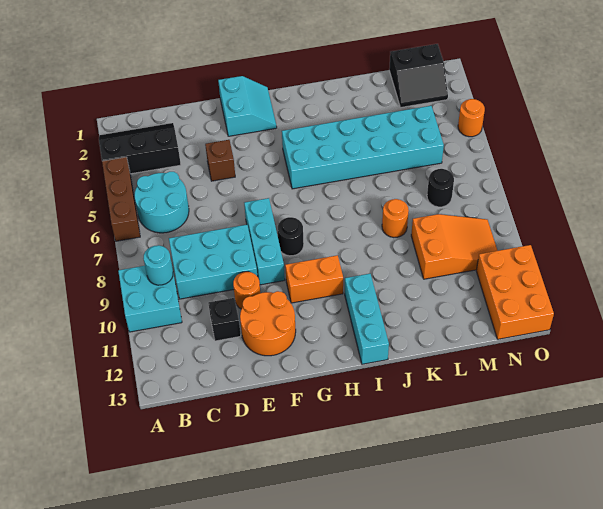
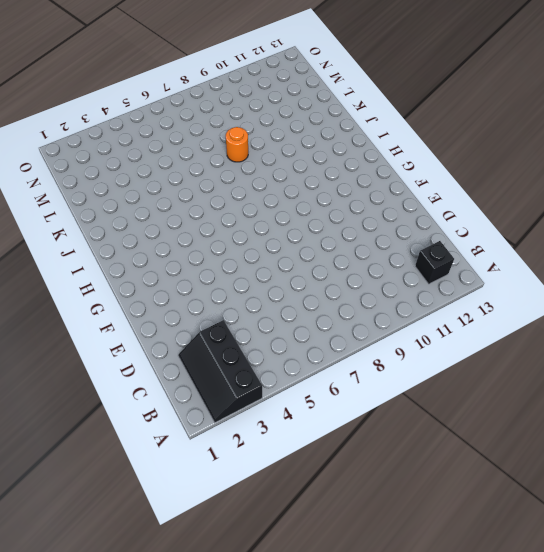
black brick B12 level 1 -> black brick D11 level 1
none -> brown brick A4:A6 level 1
none -> cyan brick A9:B10 level 1
none -> cyan round brick B5:C6 level 1

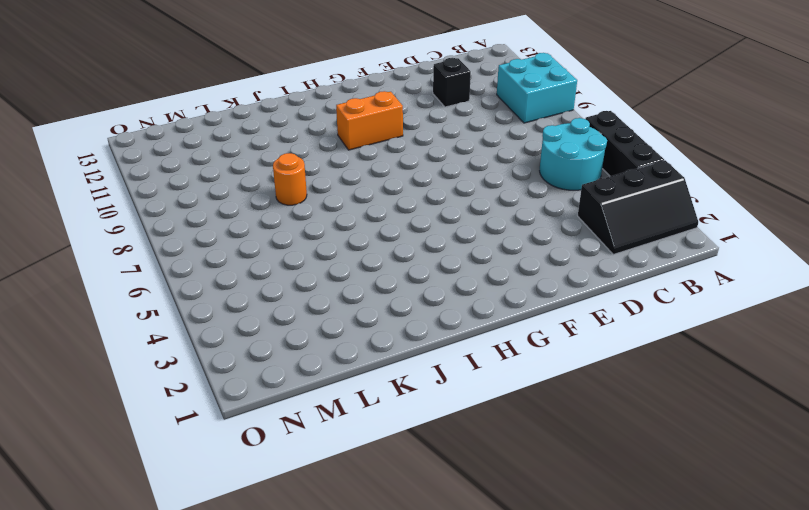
black brick A4:A6 level 1 -> brown brick A4:A6 level 1
none -> cyan brick C8:E9 level 1
none -> brown brick E4 level 1
none -> orange round brick E10 level 1

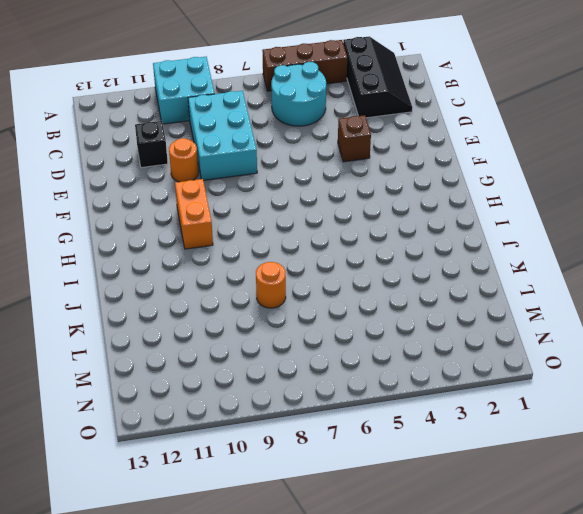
none -> orange round brick E11:F12 level 1
none -> cyan slope F1:G2 level 1 top F
none -> cyan brick F7:F9 level 1

